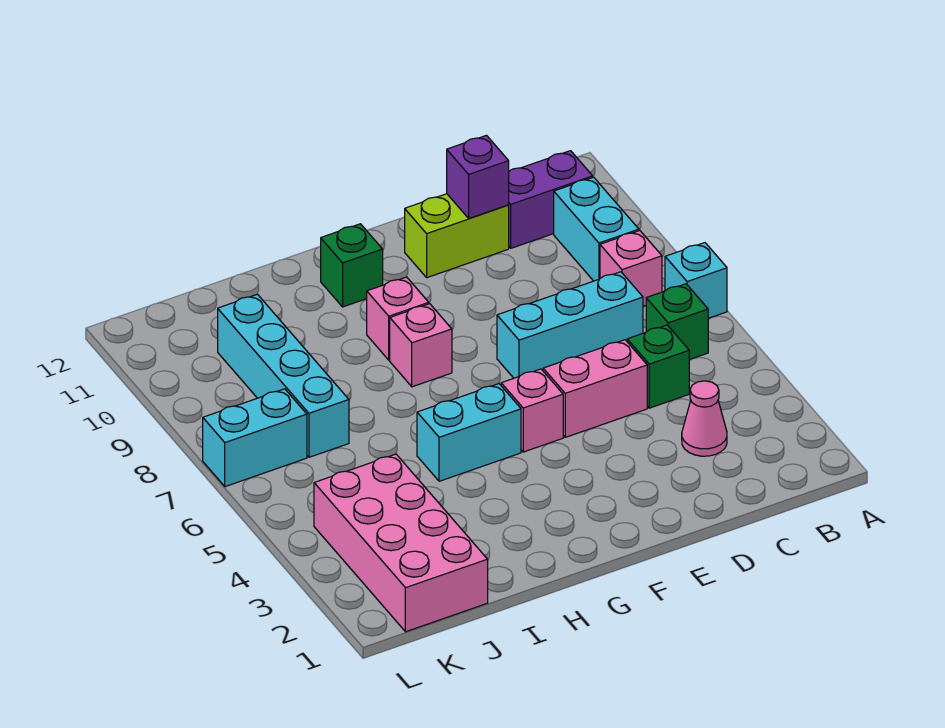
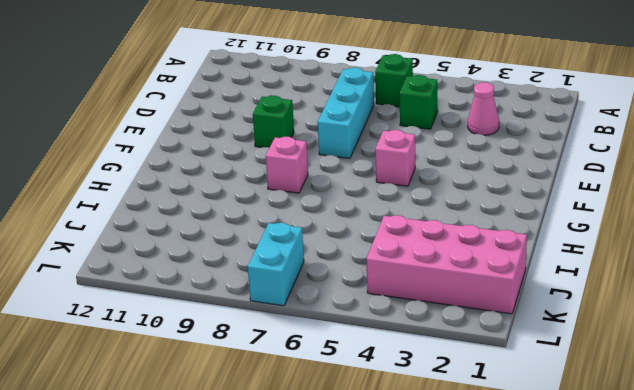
green brick E9 level 1 -> green brick G11 level 1
none -> cyan brick A7 level 1
none -> pink brick B8 level 1
none -> cyan brick B9:B10 level 1

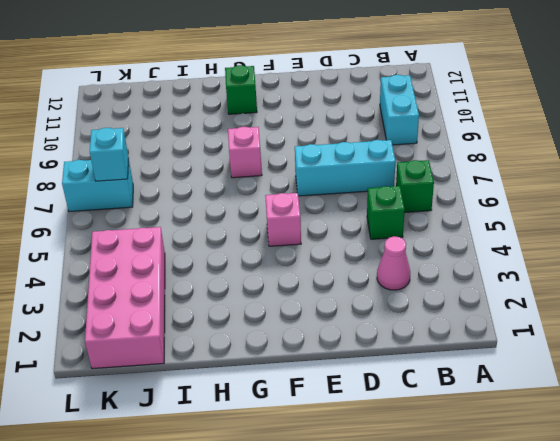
cyan brick K7 level 2 -> cyan brick A7 level 1
none -> pink brick B8 level 1
none -> purple brick B11:C11 level 1
none -> pink brick D5:E5 level 1

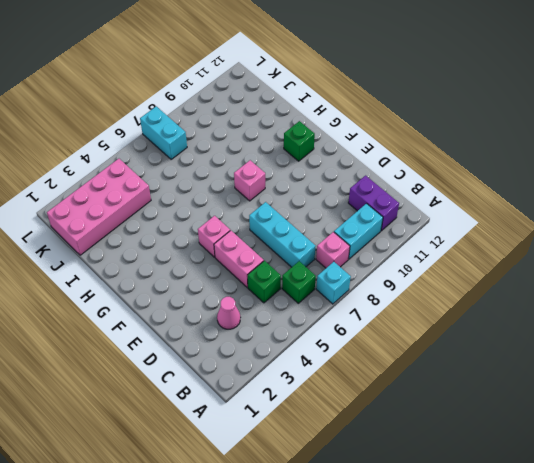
none -> lime brick D11:E11 level 1
none -> cyan brick G5:H5 level 1
none -> pink brick G9 level 1

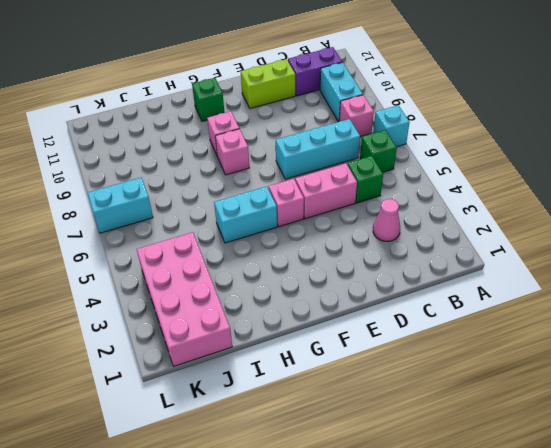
none -> cyan brick J7:J10 level 1
none -> purple brick D11 level 2

